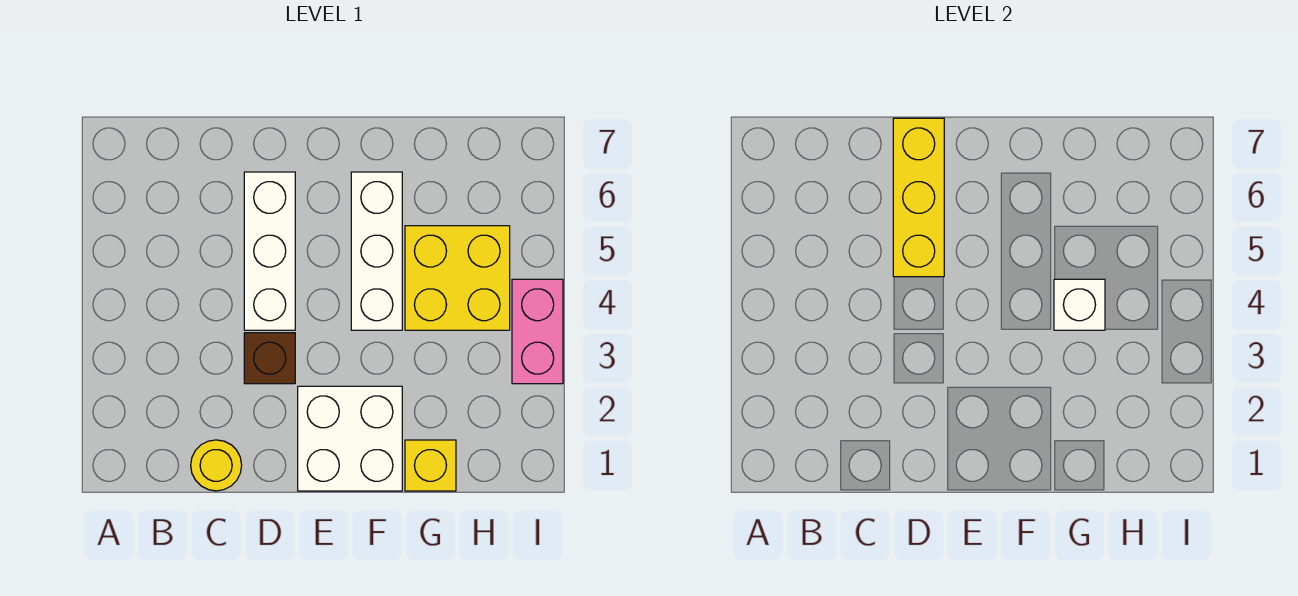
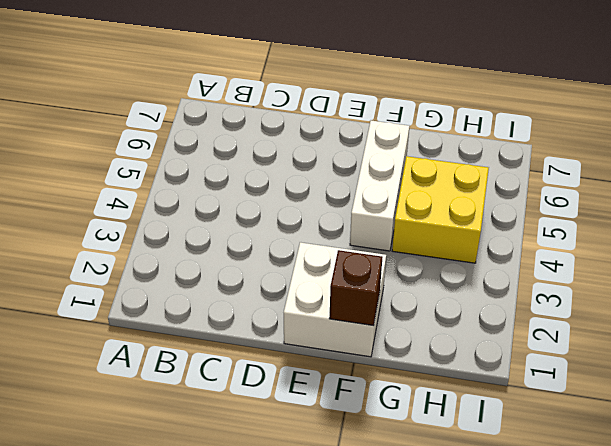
brown brick F1 level 2 -> brown brick D3 level 1
none -> yellow round brick C1 level 1
none -> white brick D4:D6 level 1

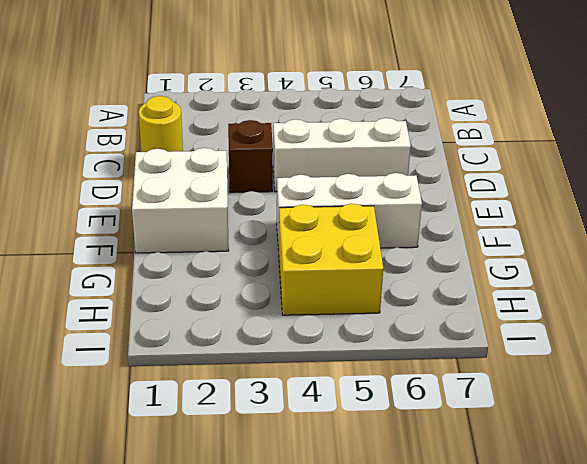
none -> yellow brick G1 level 1
none -> pink brick I3:I4 level 1

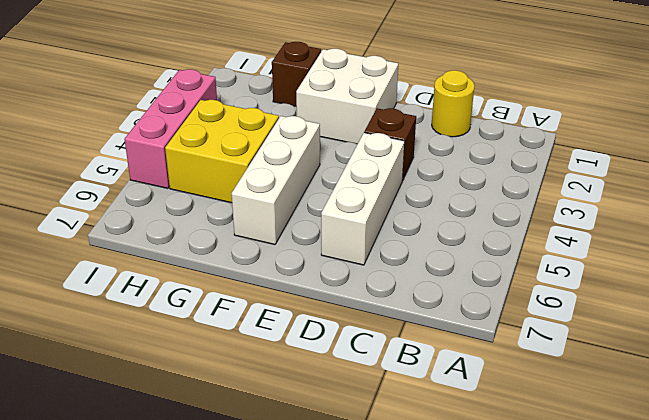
brown brick G1 level 1 -> yellow brick G1 level 1
pink brick I3:I5 level 1 -> pink brick I3:I4 level 1
none -> yellow brick D5:D7 level 2
none -> white brick G4 level 2

